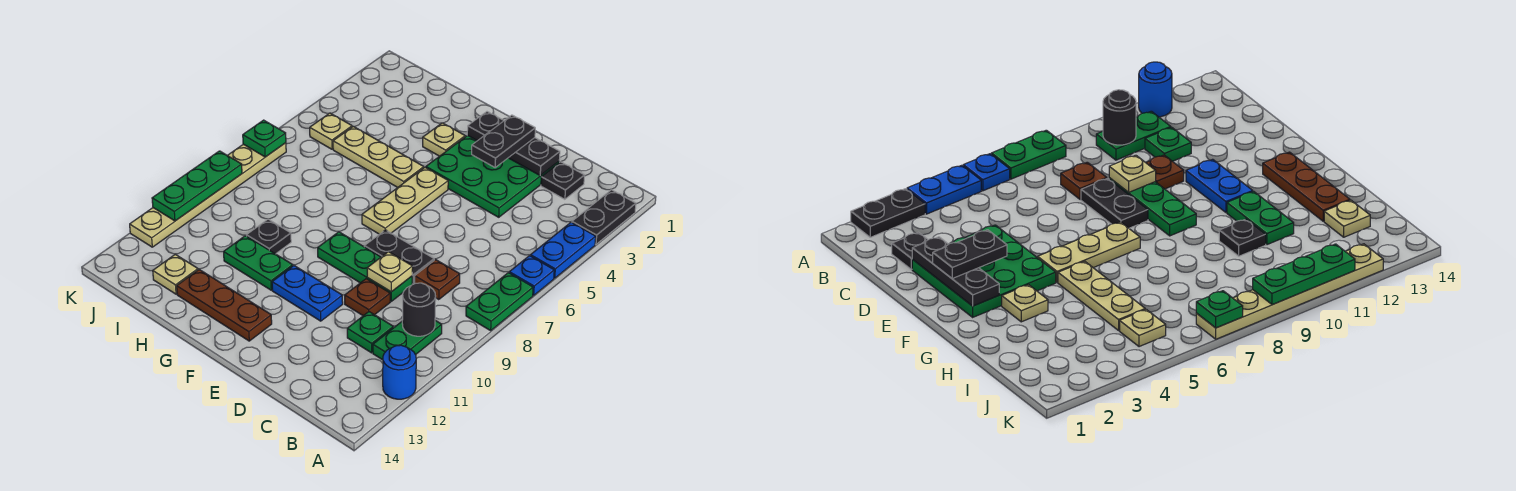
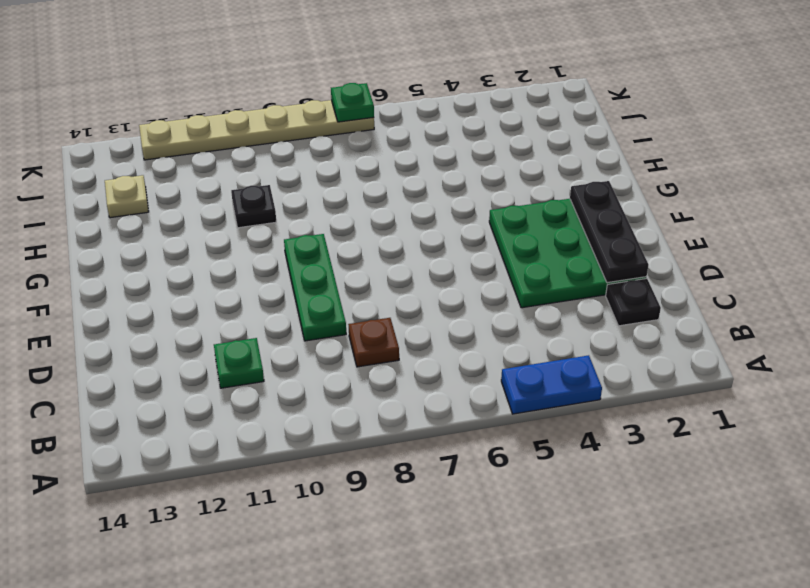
none -> black plate A2:A3 level 1
none -> blue plate A6 level 1
none -> green plate A7:A8 level 1

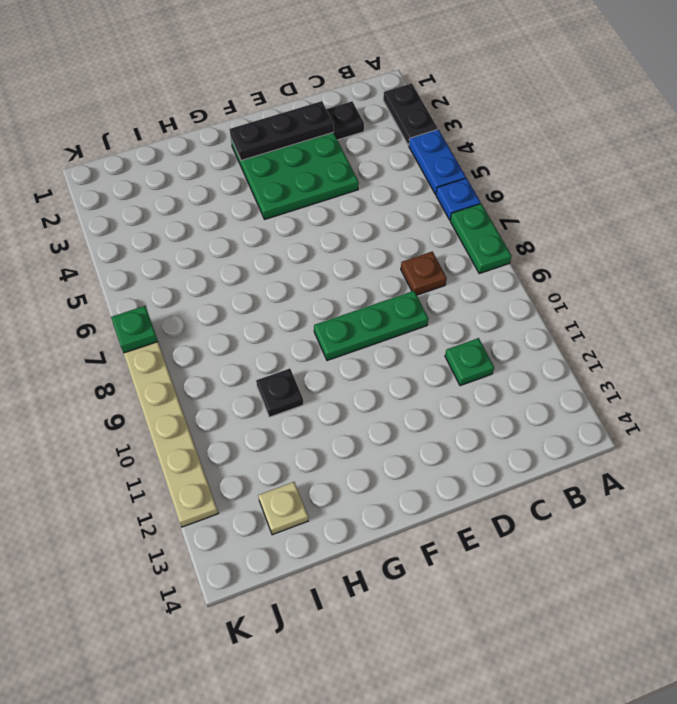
none -> blue round brick A12 level 1
none -> green plate B10:B11 level 1
none -> black plate D8:E8 level 1

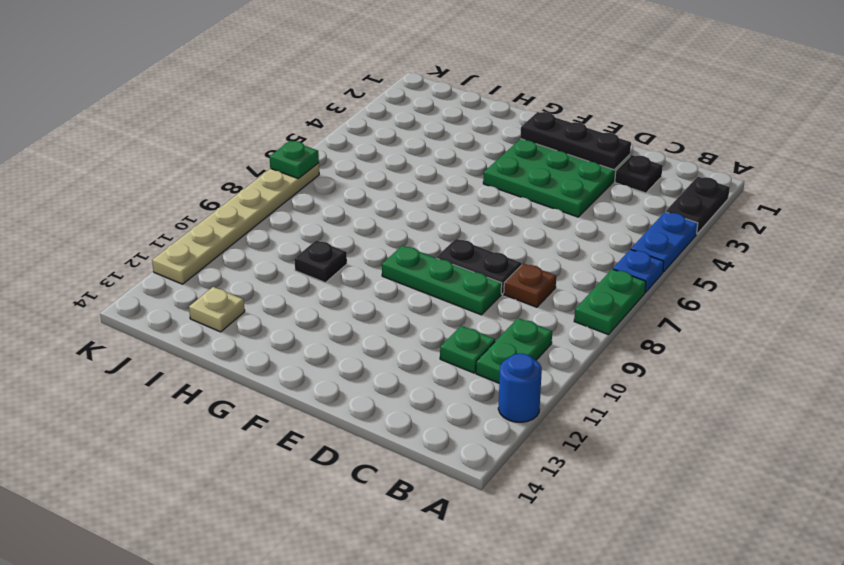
none -> brown plate D10 level 1
none -> blue plate E11:F11 level 1
none -> tan plate F5:F7 level 1

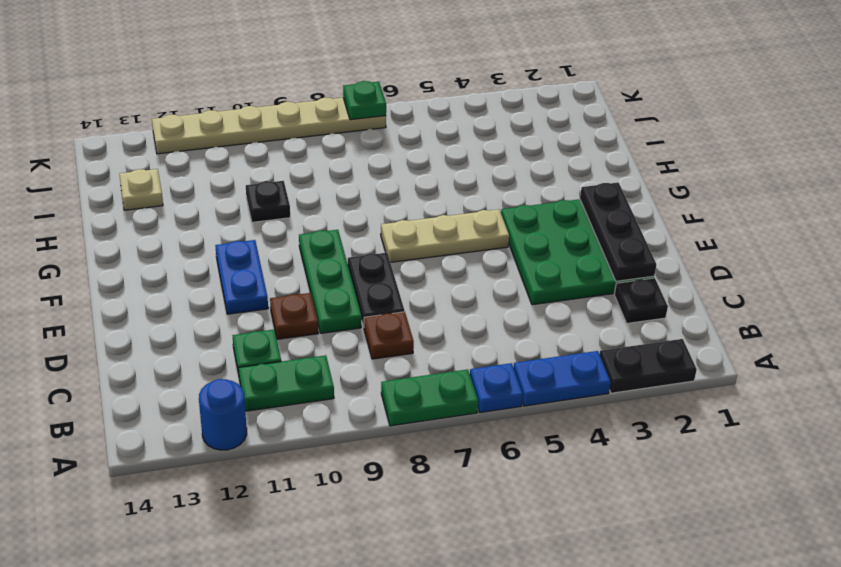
none -> brown plate F13:H13 level 1
none -> tan plate G3 level 1
none -> tan plate G5:I5 level 1

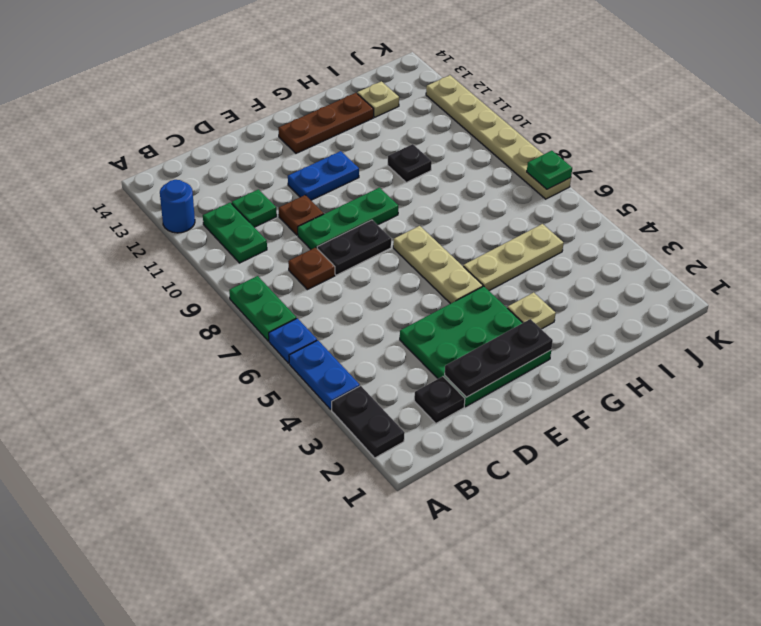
none -> green plate G11:H11 level 1
none -> tan plate J5 level 1
none -> black round brick B10 level 2

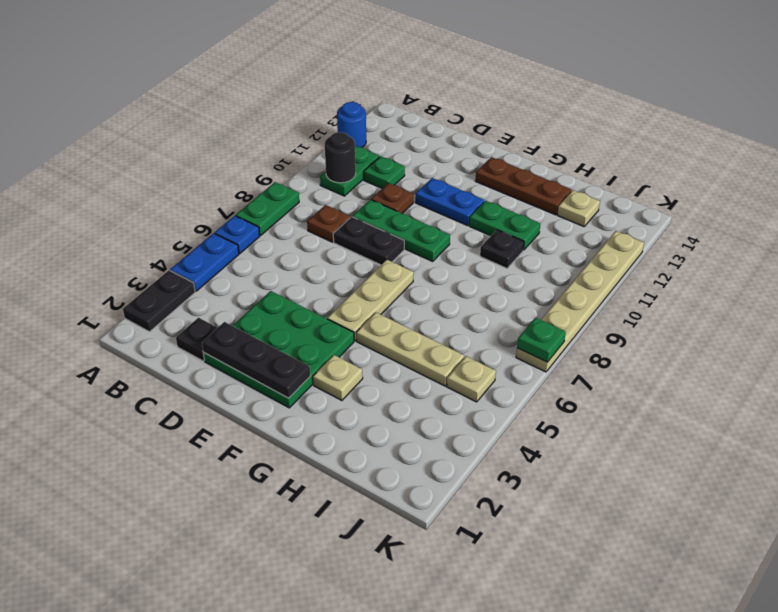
none -> tan plate D9 level 2
none -> green plate K9:K11 level 2
none -> black plate E2:E3 level 3

